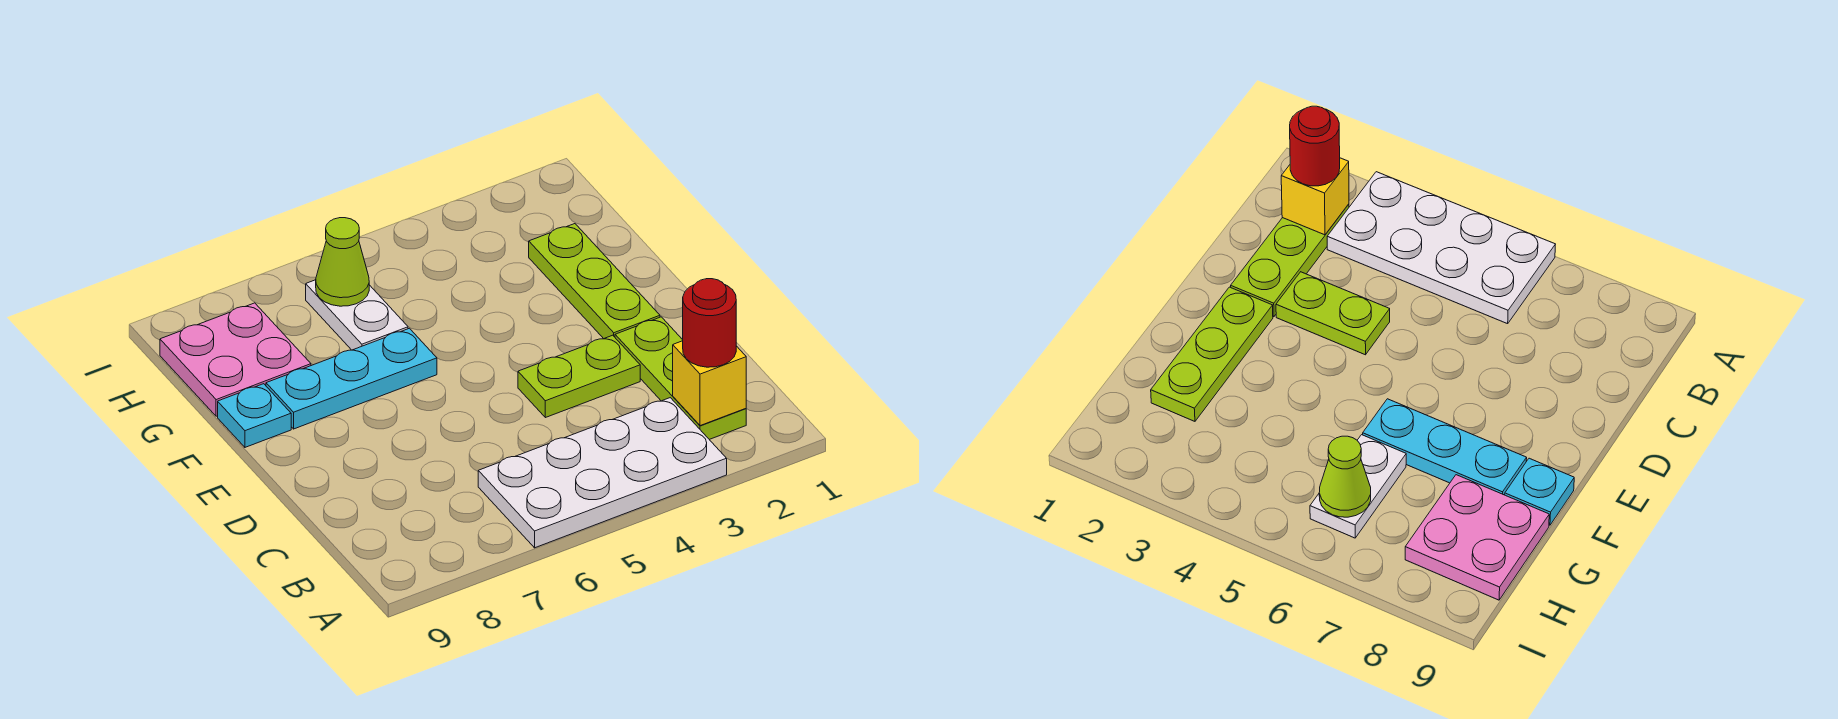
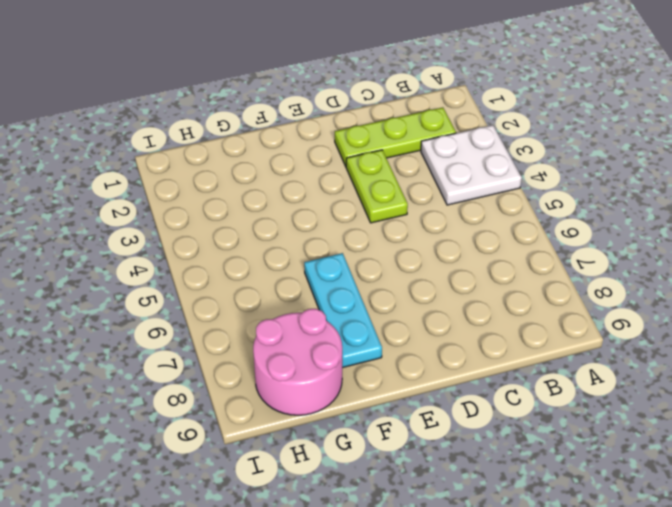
white plate A3:B4 level 1 -> white plate A3:B6 level 1
pink round brick G8:H9 level 1 -> pink plate G8:H9 level 1
none -> lime plate E2:G2 level 1
none -> cyan plate F9 level 1

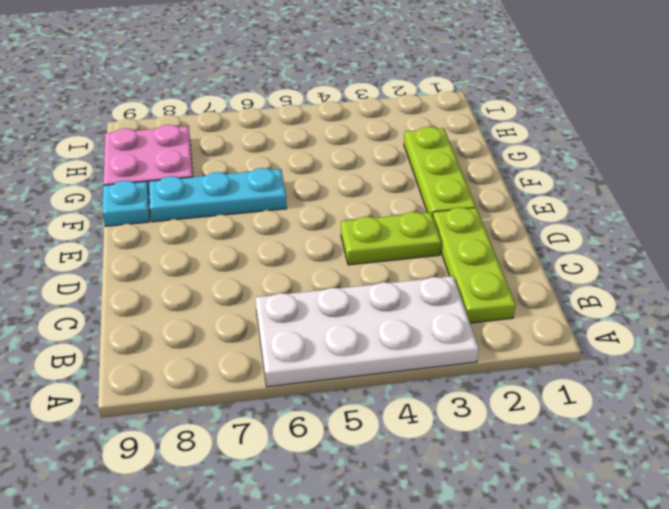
none -> white plate G6:H6 level 1
none -> yellow brick B2 level 2

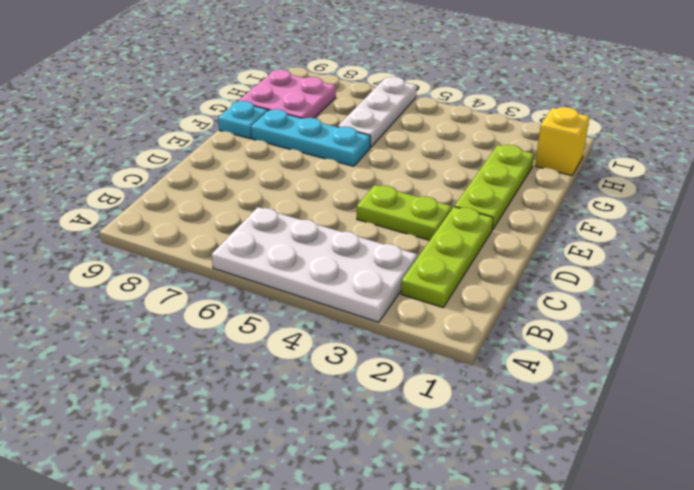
white plate G6:I6 level 1 -> white plate G6:H6 level 1
yellow brick H1 level 1 -> yellow brick B2 level 2
none -> lime cone H6 level 2
none -> red round brick B2 level 3

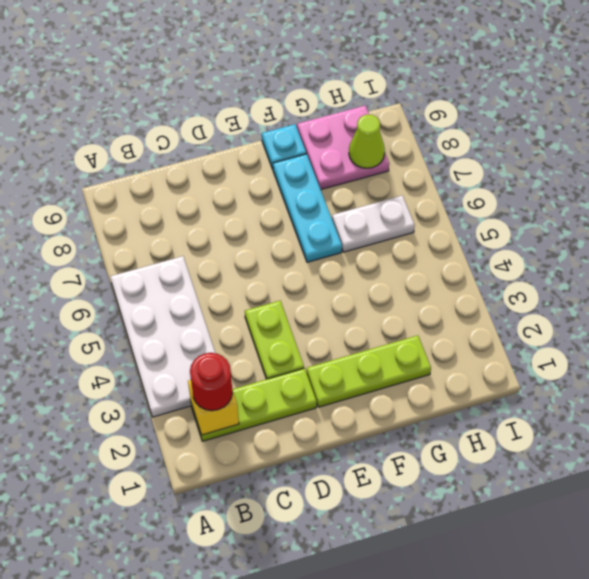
lime cone H8 level 2 -> lime cone H6 level 2

